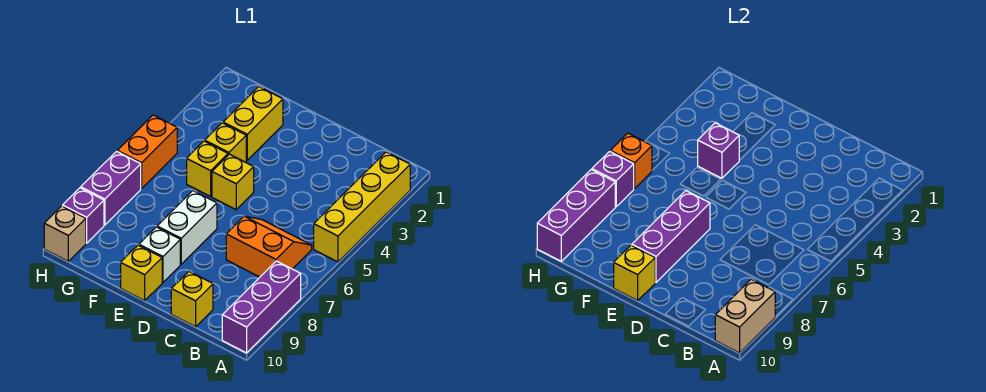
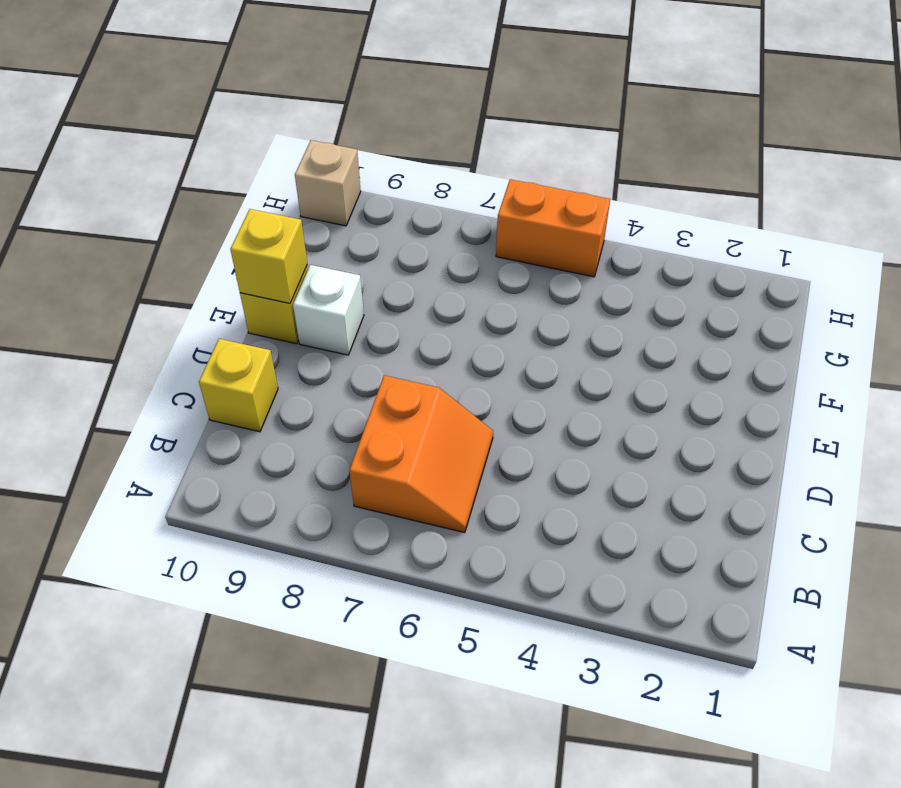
none -> yellow brick A2:A5 level 1
none -> purple brick A8:A10 level 1
none -> yellow brick E5 level 1

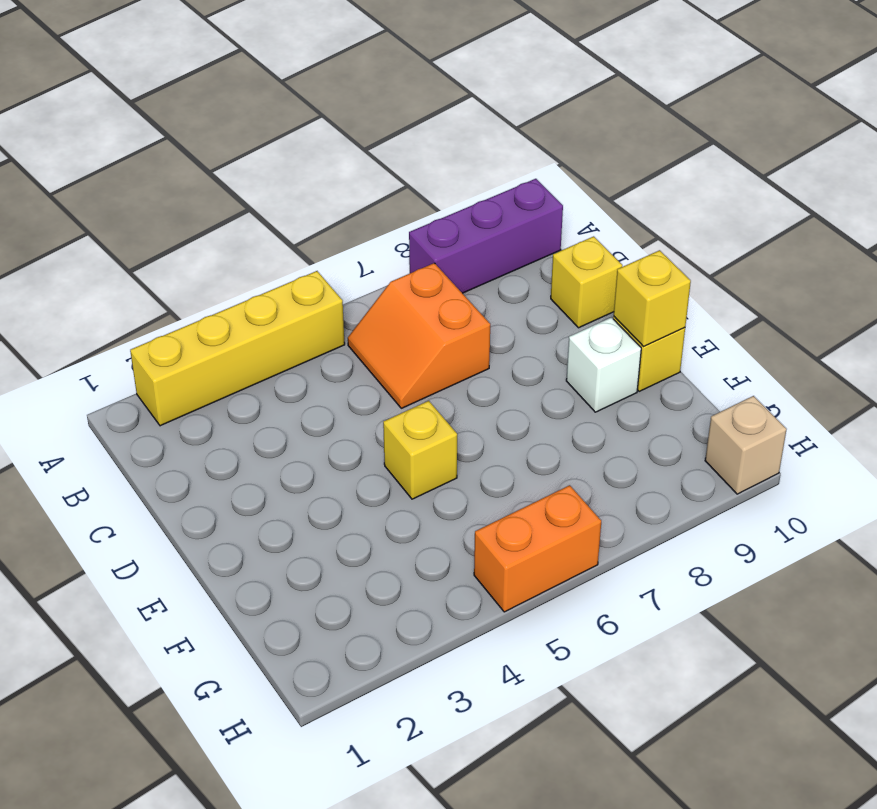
none -> white brick E7:E8 level 1
none -> yellow brick F2:F3 level 1
none -> yellow brick F4 level 1

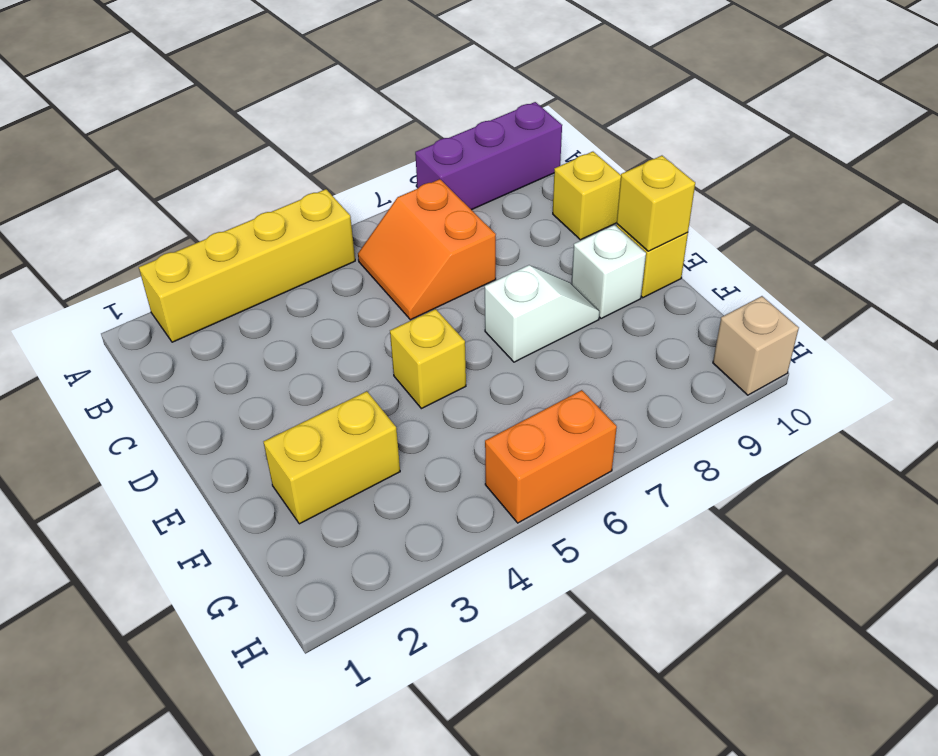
white slope E7:E8 level 1 top 7 -> white brick E7:E8 level 1
none -> yellow brick F4 level 1
none -> yellow brick F5 level 1
none -> purple brick H7:H8 level 1

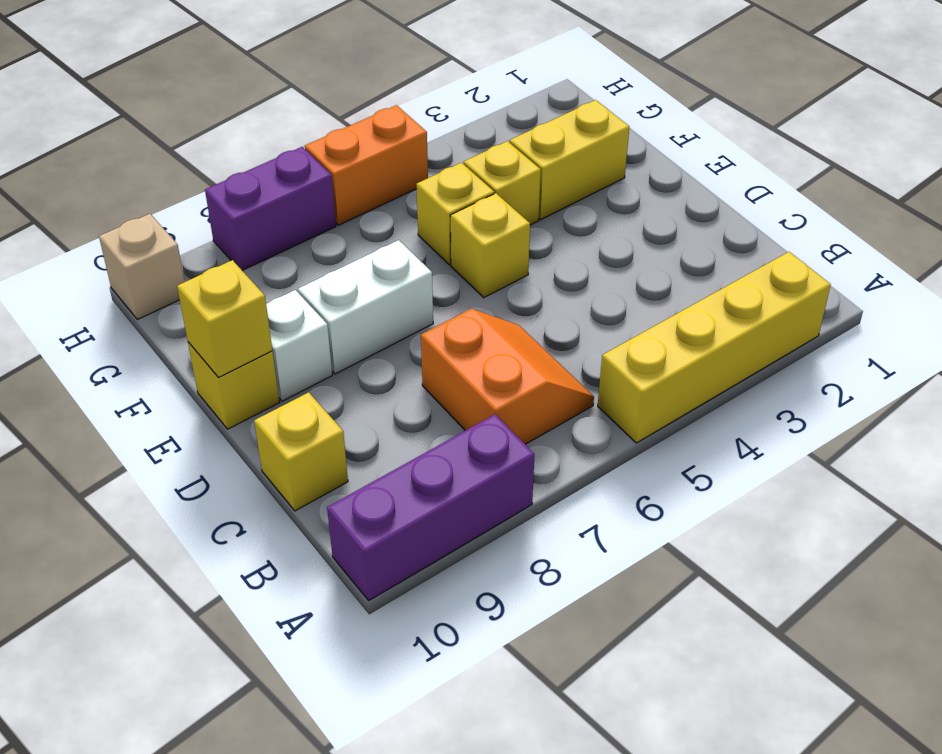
none -> purple brick H9 level 1
none -> tan brick A9:A10 level 2
none -> purple brick E7:E9 level 2

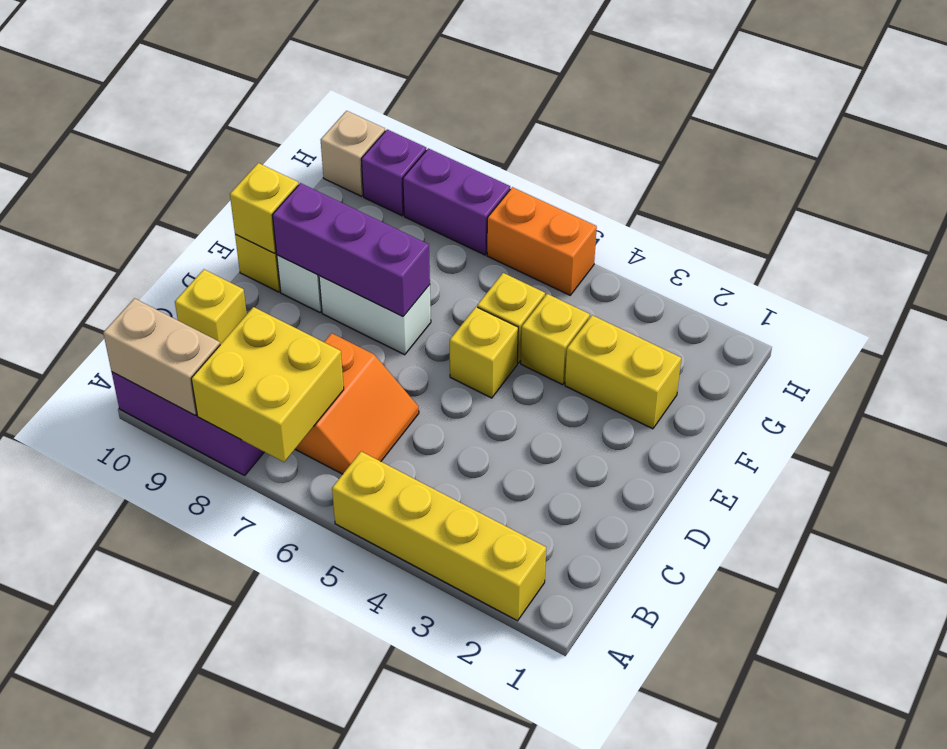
yellow brick A7:B8 level 2 -> none
none -> purple brick F4 level 2
none -> orange brick H6 level 2
none -> purple brick H7 level 2

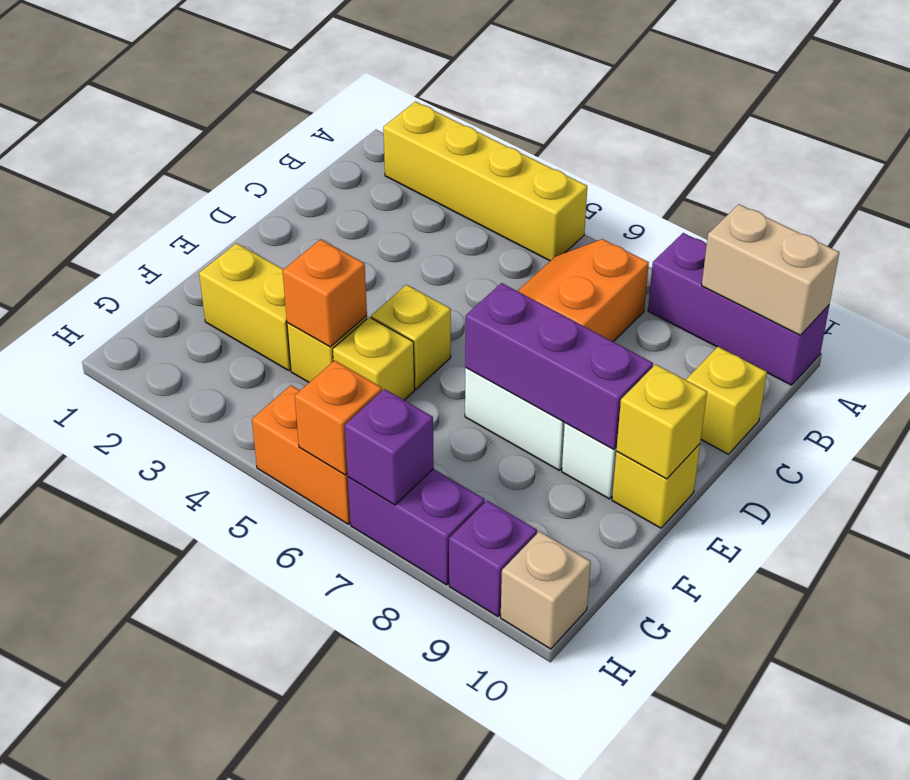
orange brick F4 level 2 -> purple brick F4 level 2
none -> purple brick H8:H10 level 2

